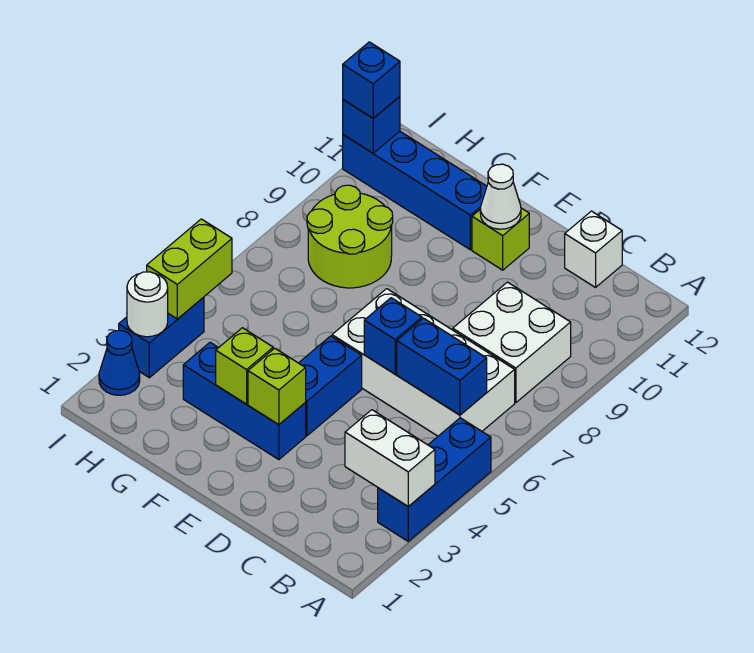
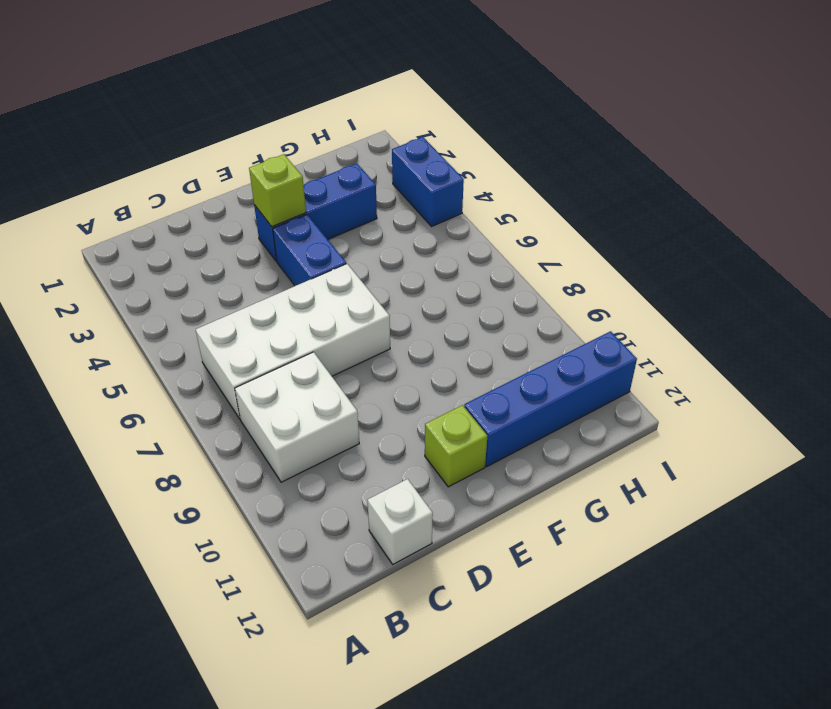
none -> blue brick A3:A5 level 1
none -> lime round brick G8:H9 level 1
none -> blue cone I2 level 1

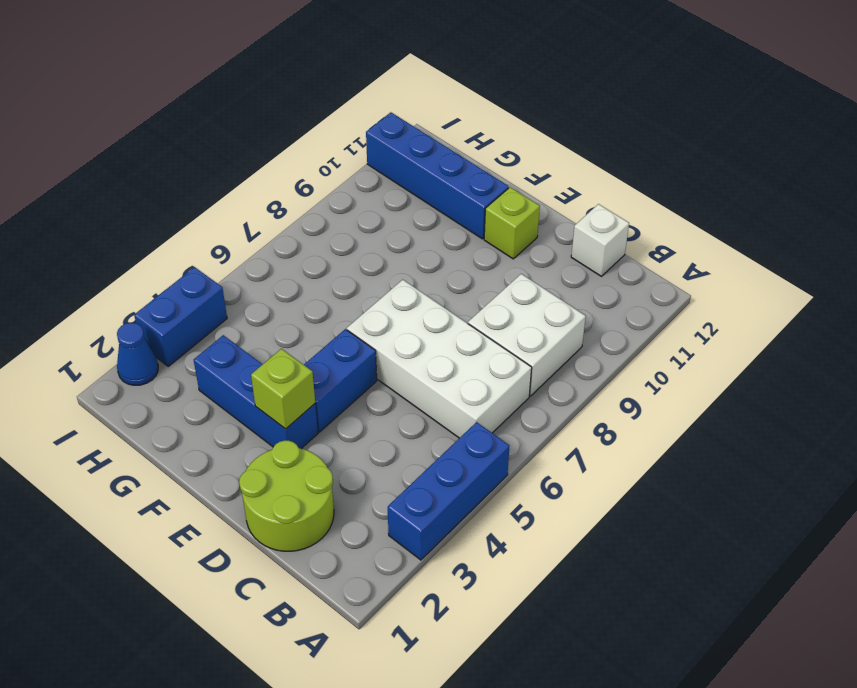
lime round brick C1:D2 level 1 -> lime round brick G8:H9 level 1
none -> white brick A3:B3 level 2
none -> blue brick B6:C6 level 2
none -> blue brick D6 level 2

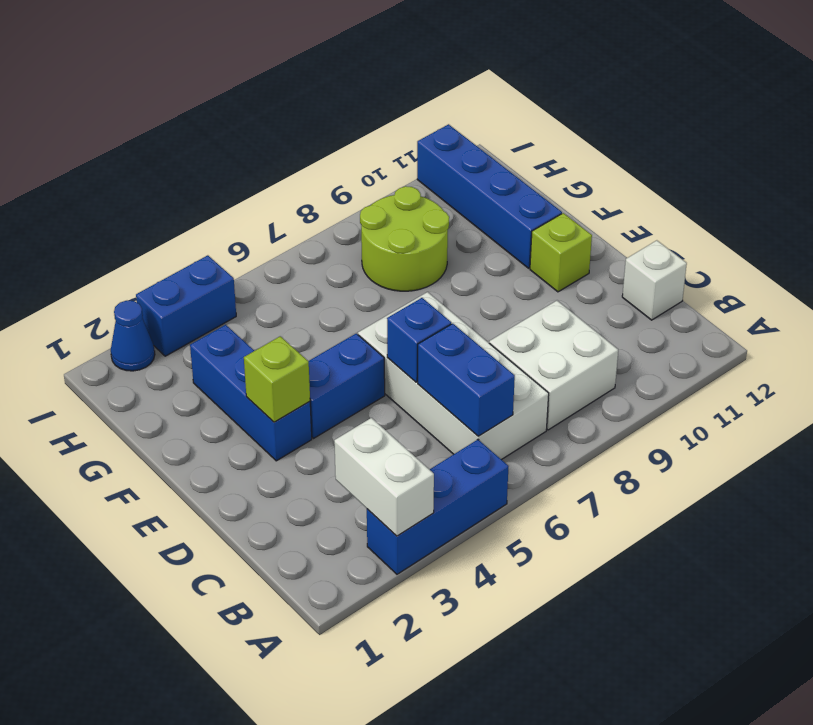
none -> white cone E11 level 2
none -> lime brick F3 level 2
none -> white round brick I3 level 2

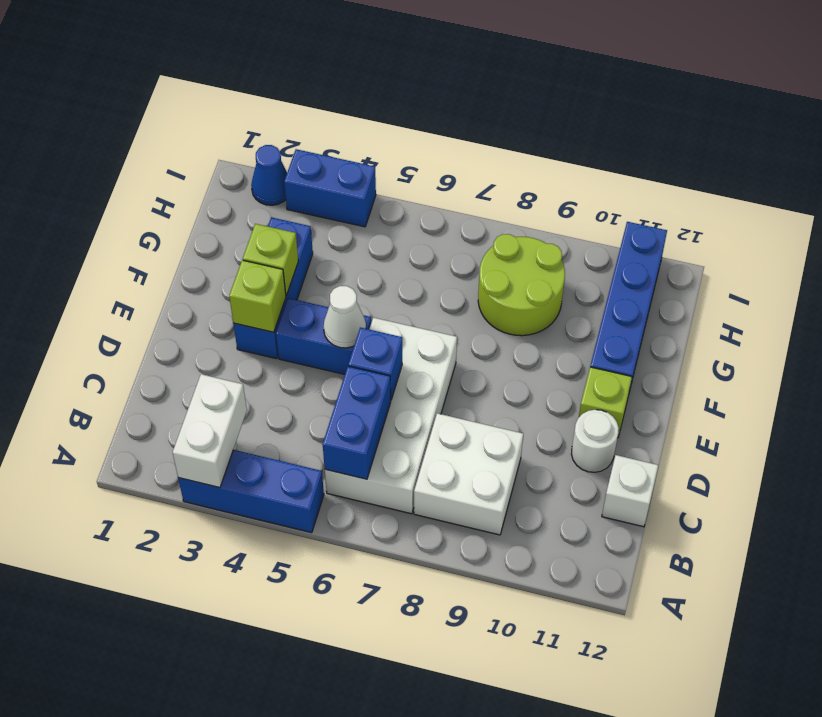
white round brick D11 level 1 -> white round brick I3 level 2
white cone E5 level 2 -> white cone E11 level 2
none -> lime brick I4:I5 level 2
none -> blue brick I11 level 2
none -> blue brick I11 level 3

